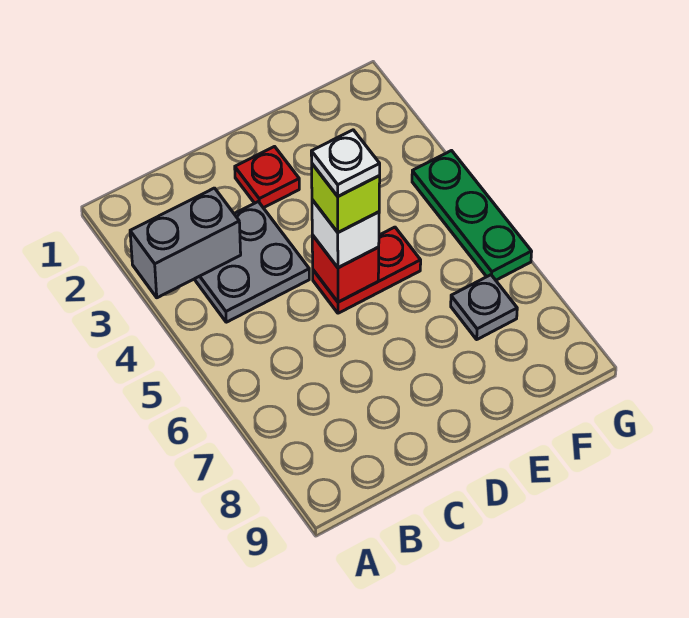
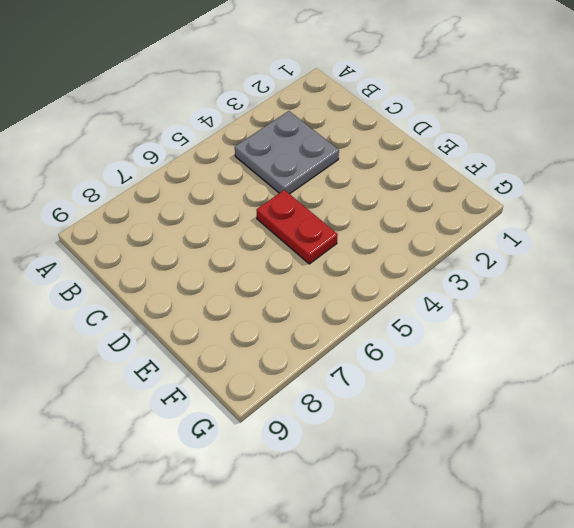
none -> red plate D2 level 1
none -> grey plate F7 level 1

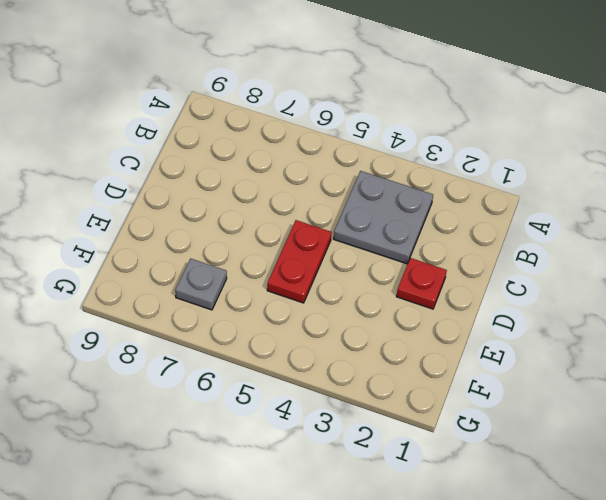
none -> green plate G4:G6 level 1
none -> grey brick A3:B3 level 2

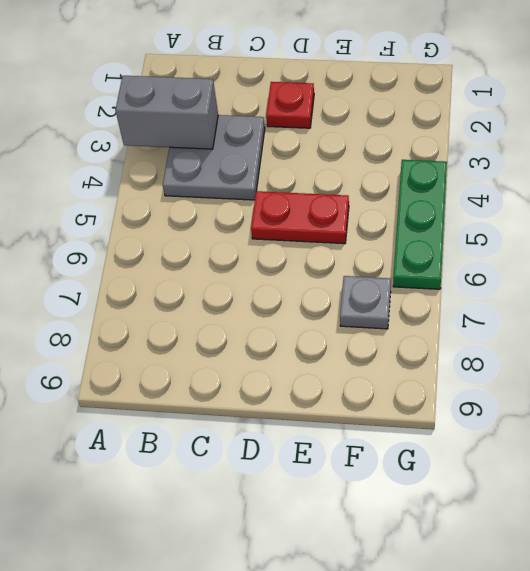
none -> red brick D5 level 2
none -> white brick D5 level 3

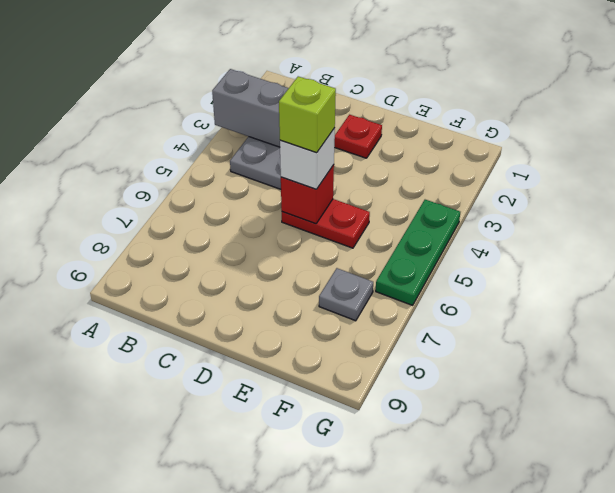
none -> white plate D5 level 5

